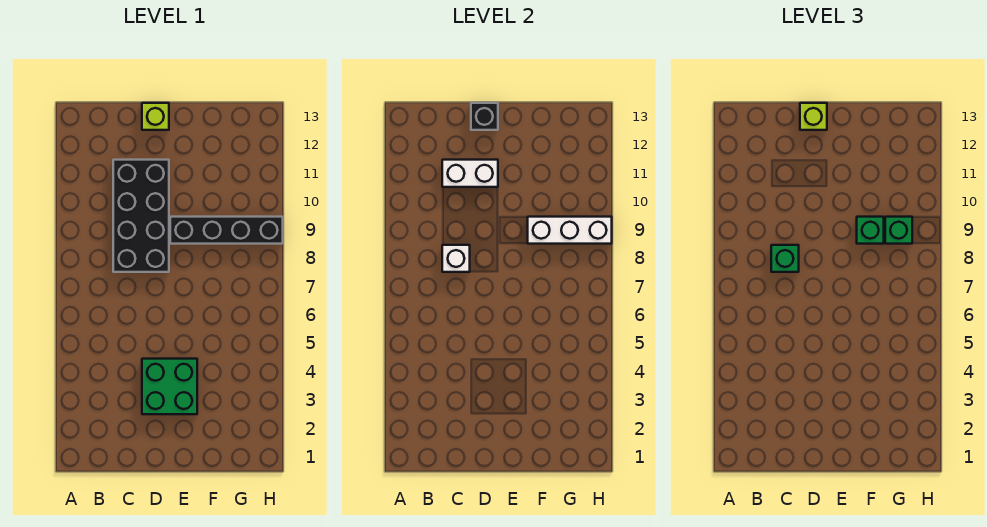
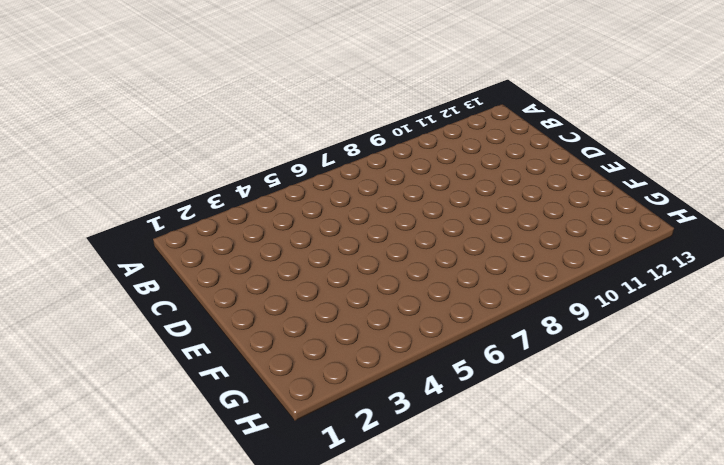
none -> black brick C8:D11 level 1
none -> green brick D3:E4 level 1
none -> lime brick D13 level 1

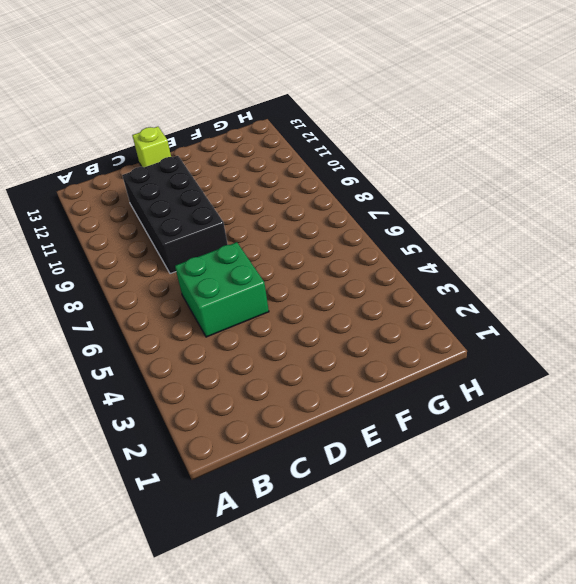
green brick C5:D6 level 1 -> green brick D3:E4 level 1
none -> black brick E9:H9 level 1
none -> white brick C8 level 2
none -> white brick C11:D11 level 2

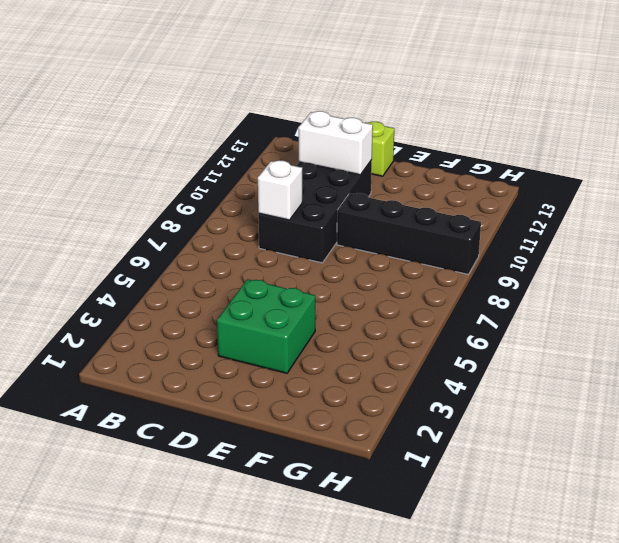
none -> black brick D13 level 2
none -> white brick F9:H9 level 2
none -> green brick C8 level 3

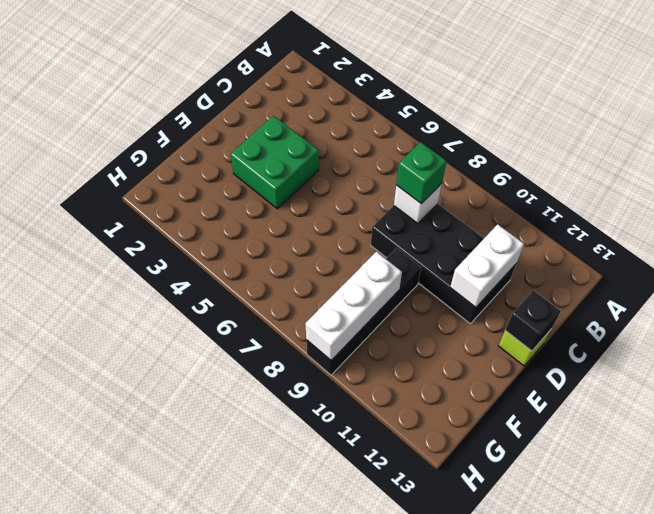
none -> lime brick D13 level 3
none -> green brick F9 level 3
none -> green brick G9 level 3

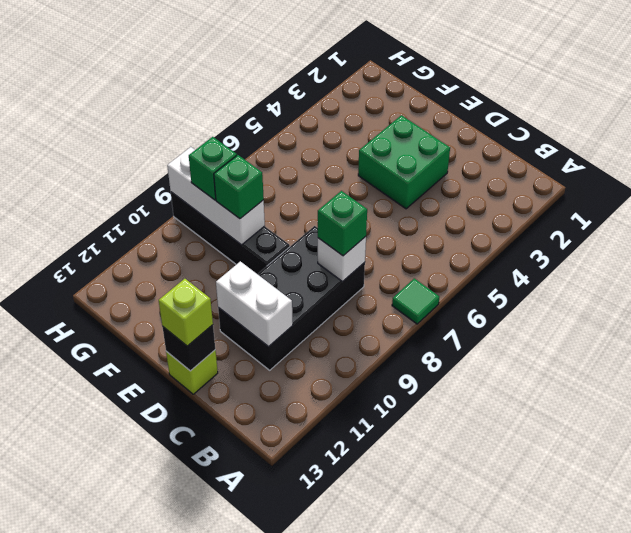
green tile A7 level 1 -> none

